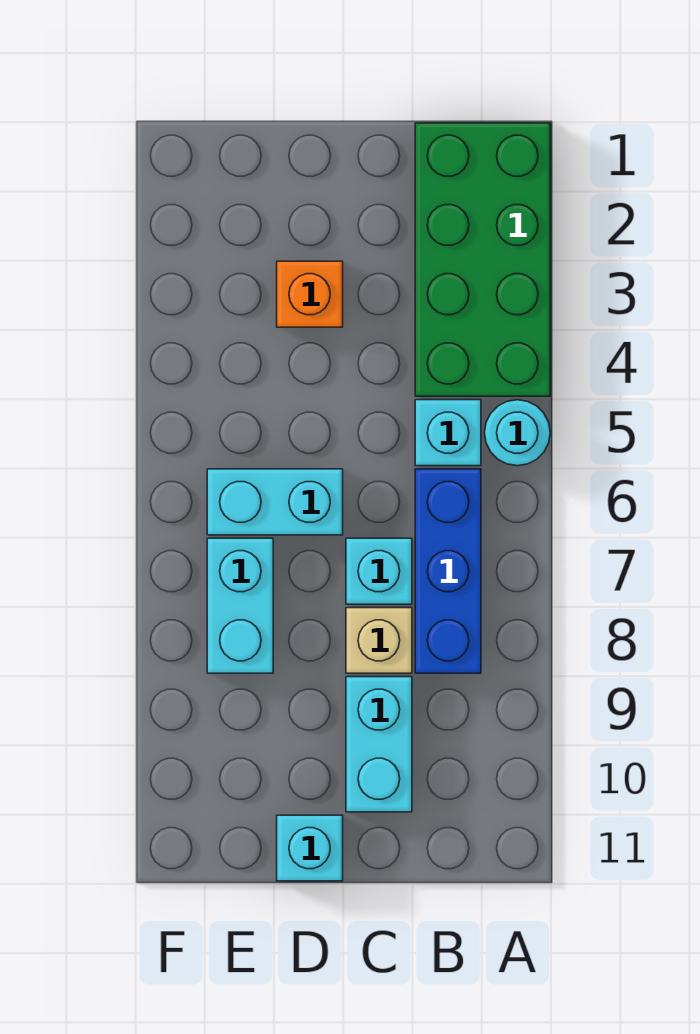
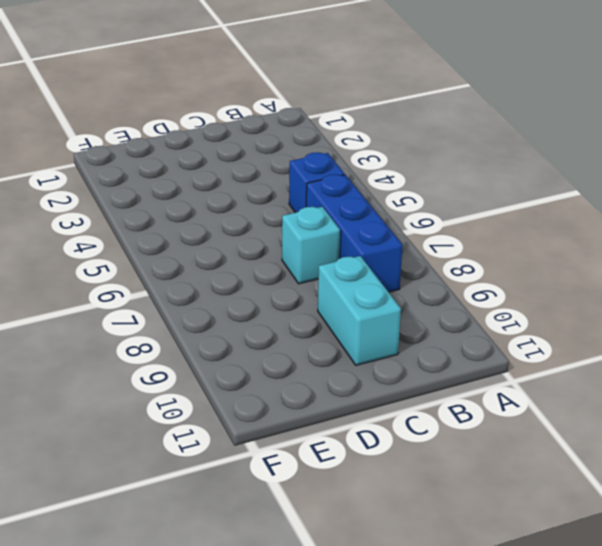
blue brick B5 level 1 -> cyan brick B5 level 1
none -> green brick A1:B4 level 1
none -> cyan round brick A5 level 1

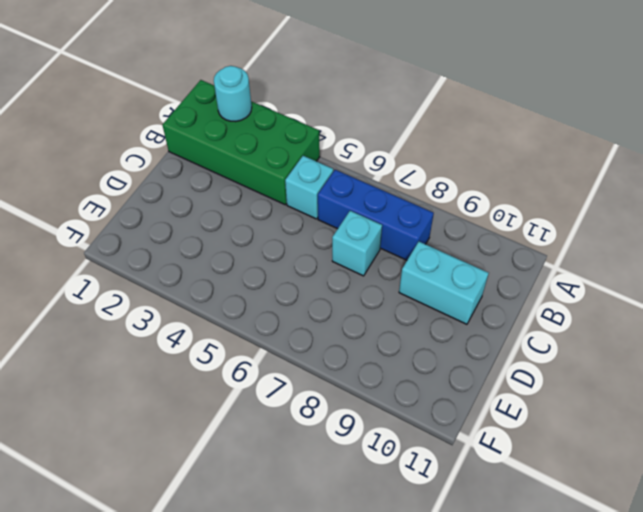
cyan round brick A2 level 2 -> cyan round brick A5 level 1
none -> tan brick C8 level 1
none -> orange brick D3 level 1

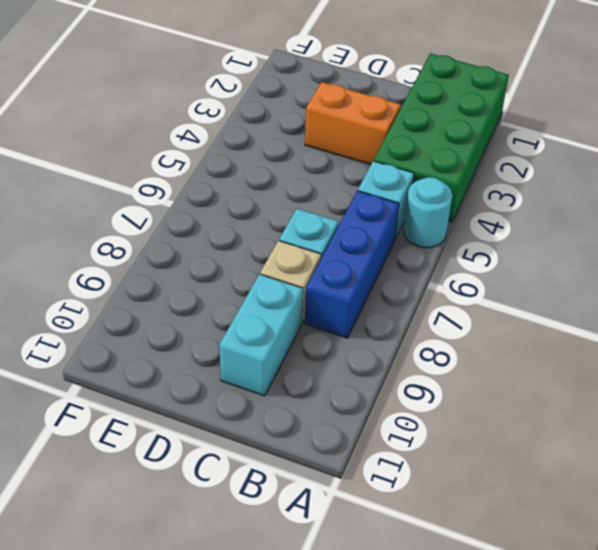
orange brick C3:D3 level 1 -> orange brick D3 level 1
none -> cyan brick D6:E6 level 1
none -> cyan brick D11 level 1

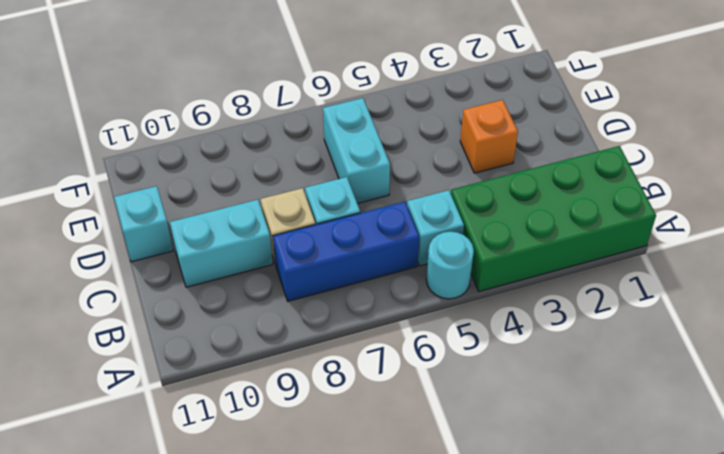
none -> cyan brick E7:E8 level 1

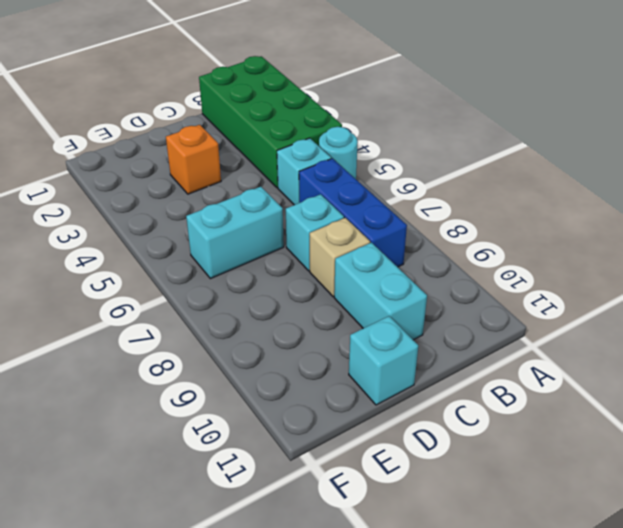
none -> cyan brick E7:E8 level 1

